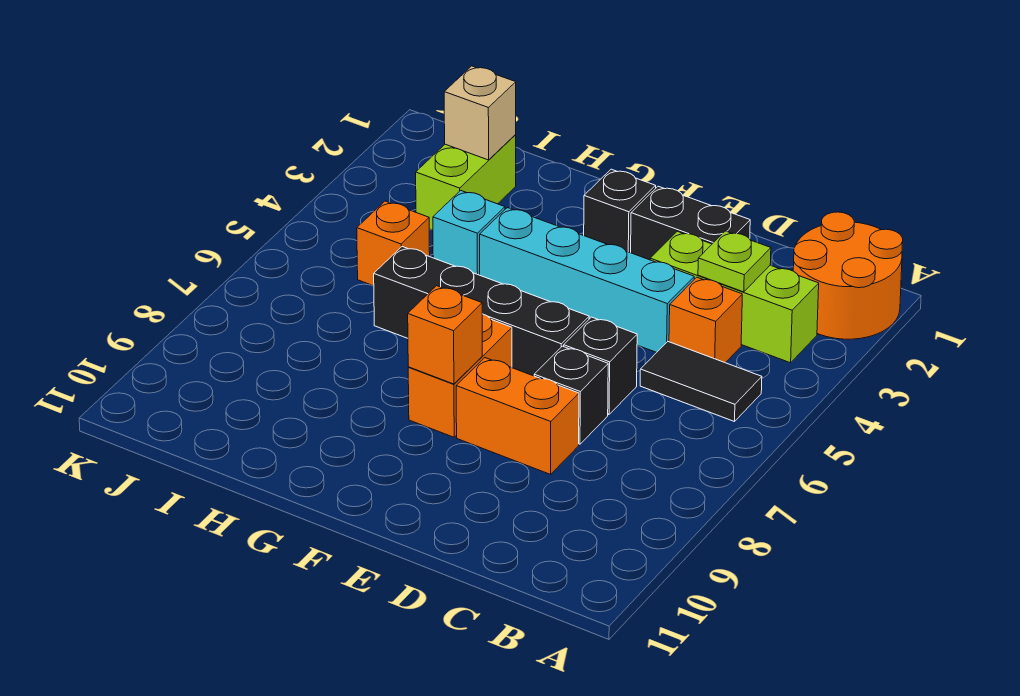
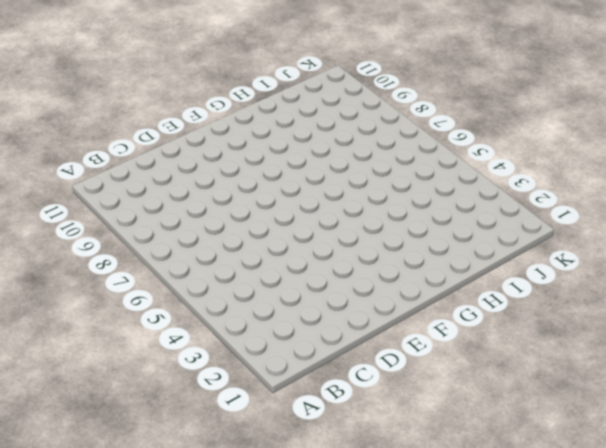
none -> orange round brick A1:B2 level 1
none -> lime brick B3:D3 level 1
none -> black tile B5:C5 level 1

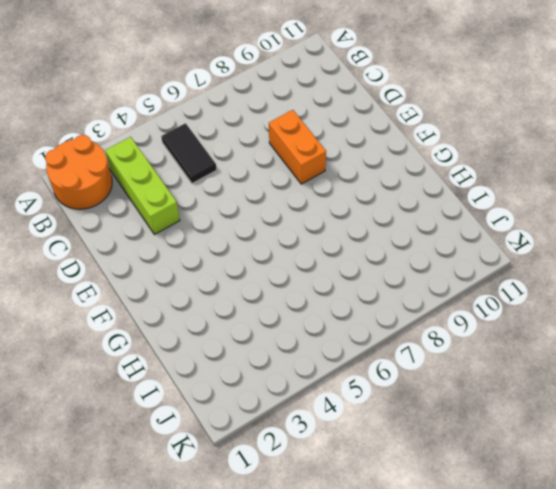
none -> orange brick C4 level 1
none -> black brick D2:E2 level 1
none -> cyan brick D4:G4 level 1

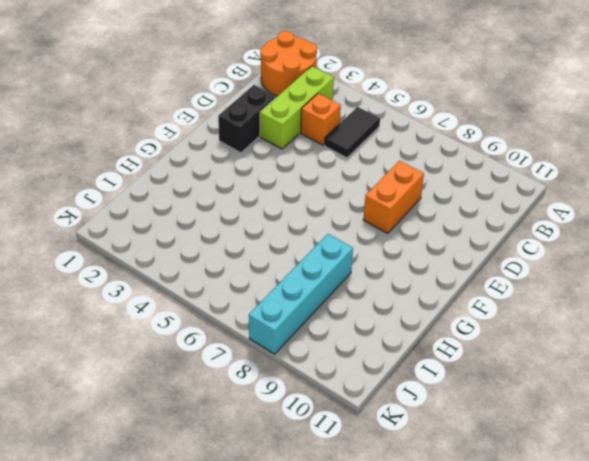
cyan brick H8:K8 level 1 -> cyan brick D4:G4 level 1
none -> black brick D6 level 1
none -> black brick D7 level 1
none -> black brick E6:H6 level 1

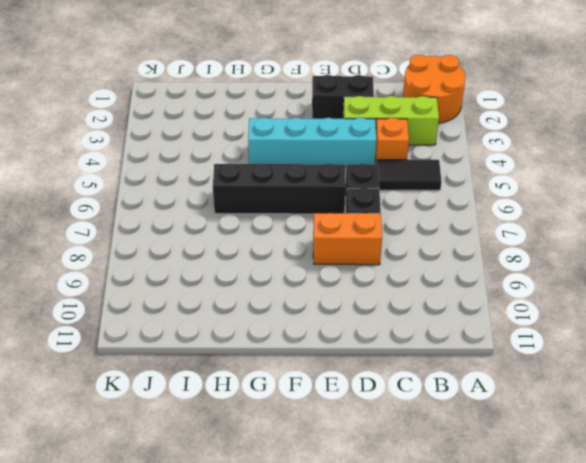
none -> black brick F2 level 1
none -> orange brick F7:F8 level 1
none -> cyan brick H4 level 1

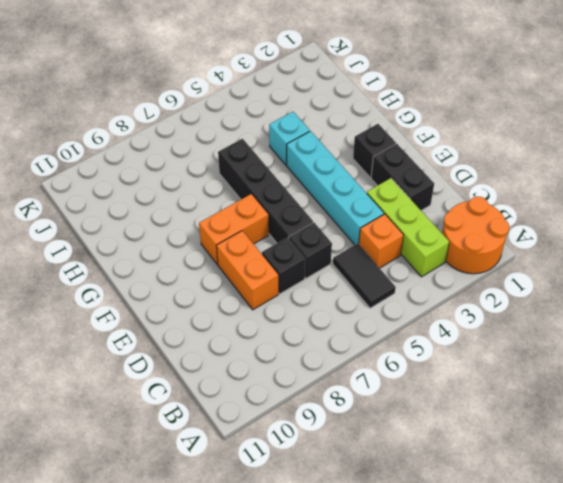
none -> lime brick I2:I3 level 1
none -> orange brick I5 level 1
none -> lime plate C3 level 2

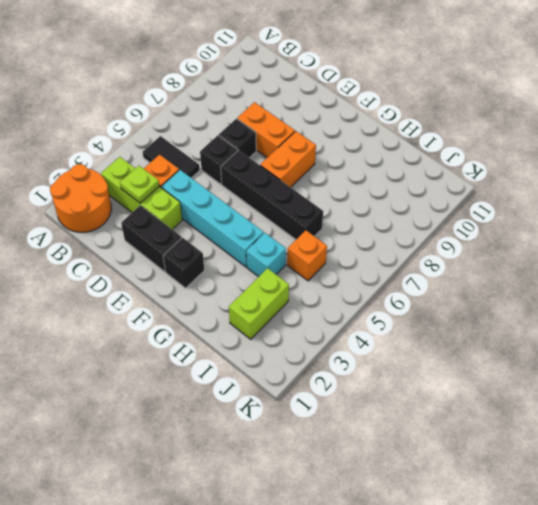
none -> orange brick F8 level 2
none -> tan brick I2 level 2

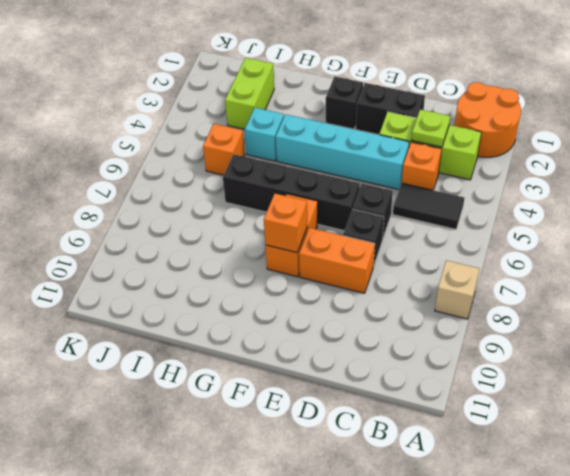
tan brick A8 level 1 -> tan brick I2 level 2

